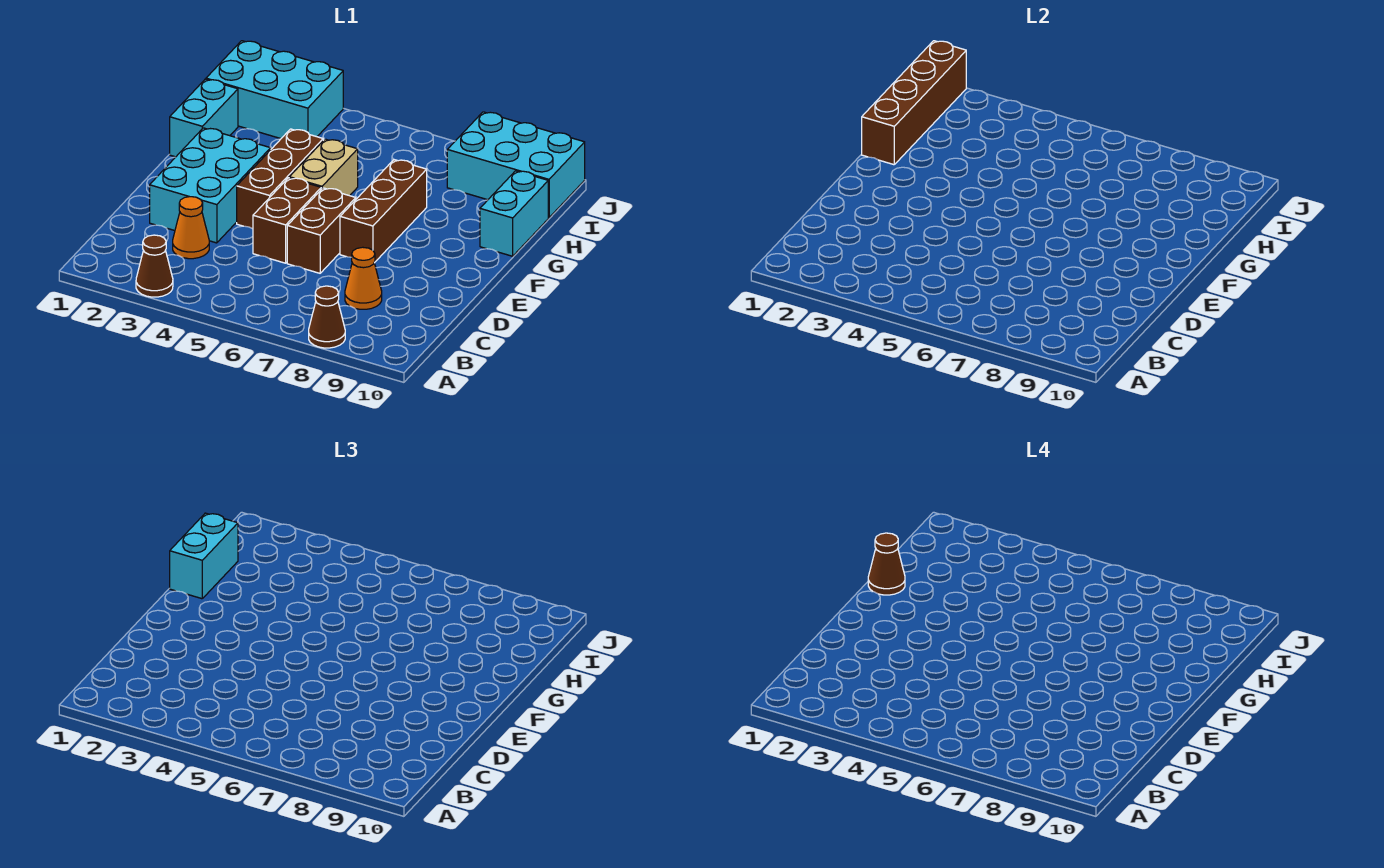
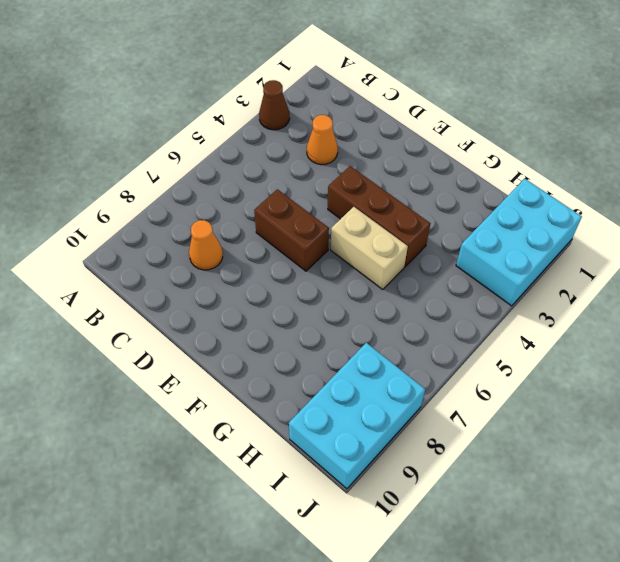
none -> brown cone A8 level 1
none -> cyan brick D2:F3 level 1
none -> brown brick D5:E5 level 1

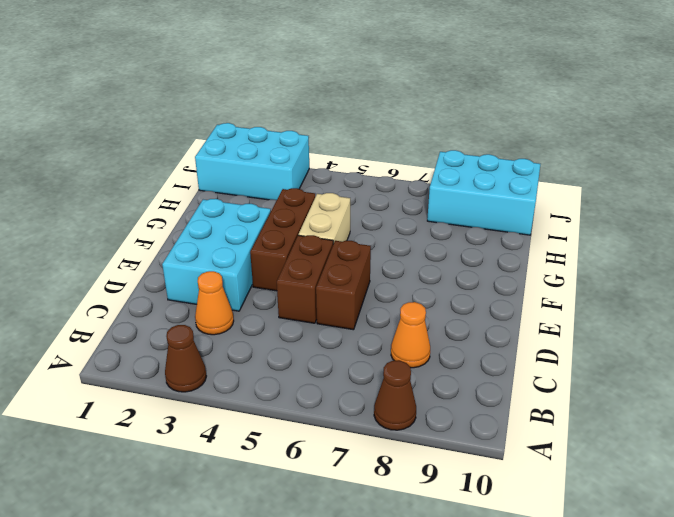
none -> brown brick E7:G7 level 1
none -> cyan brick G1:H1 level 1
none -> cyan brick G10:H10 level 1

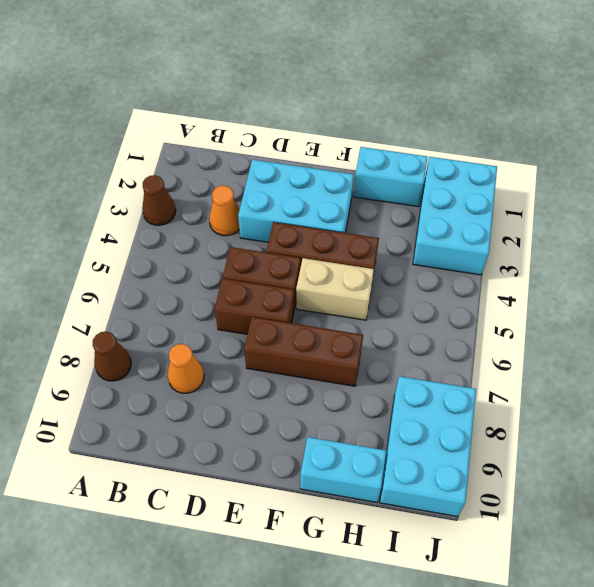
none -> brown brick G1:J1 level 2
none -> cyan brick G1:H1 level 3
none -> brown cone G1 level 4

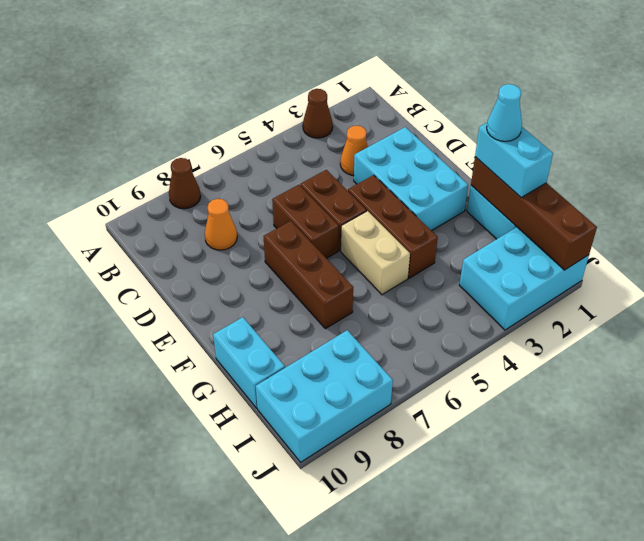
cyan cone G1 level 4 -> brown cone G1 level 4

